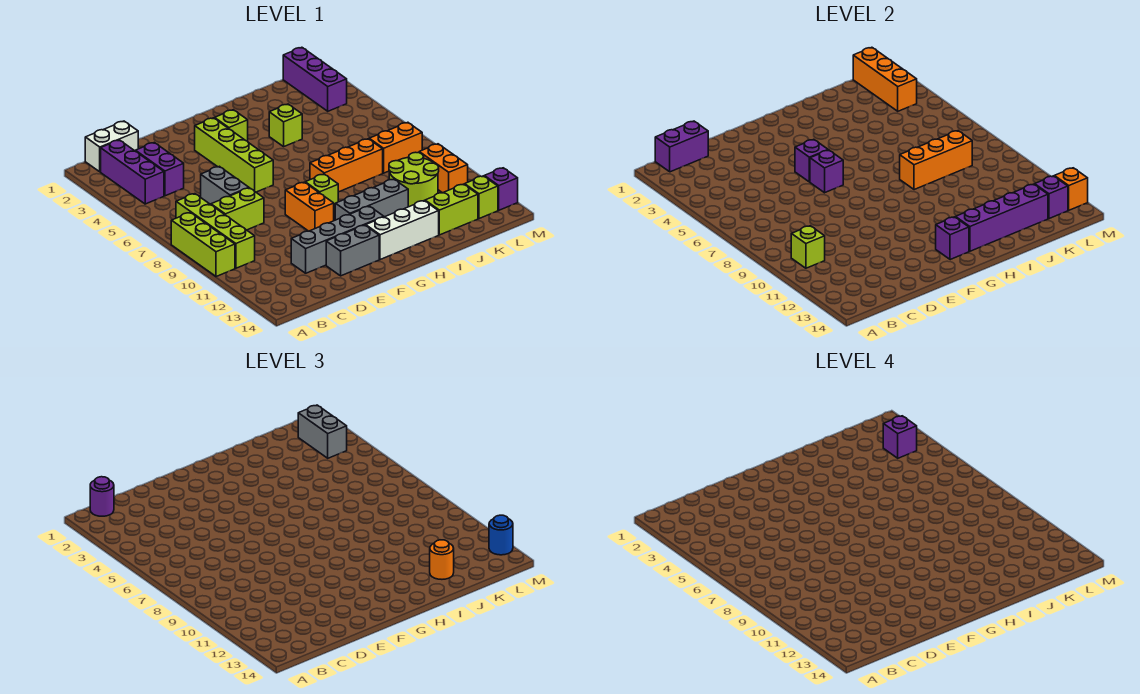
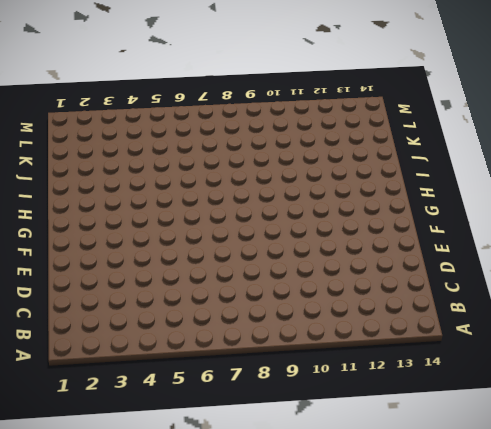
none -> lime brick A8:A10 level 1
none -> white brick B1:C1 level 1
none -> purple brick B2:B4 level 1
none -> lime brick B7:B10 level 1

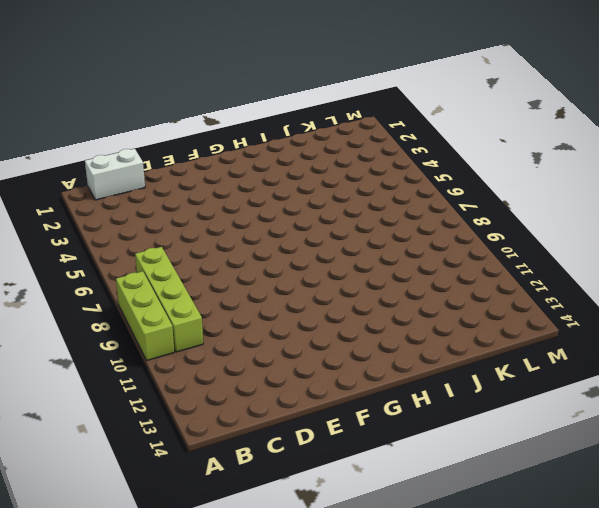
none -> purple brick B2:B4 level 1
none -> purple brick C3:C4 level 1
none -> lime brick C8:D8 level 1
none -> grey brick D6:D7 level 1

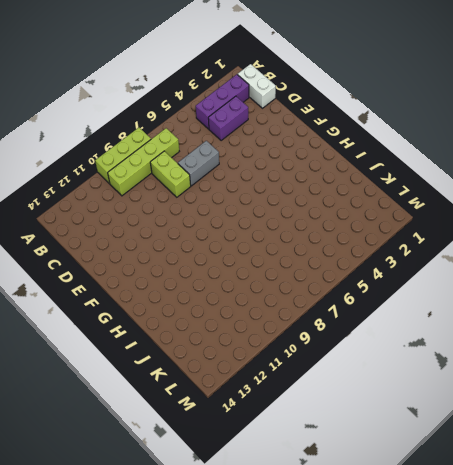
none -> grey brick D12:G12 level 1
none -> grey brick E13:F13 level 1
none -> lime brick F3:F6 level 1
none -> orange brick F9:F10 level 1

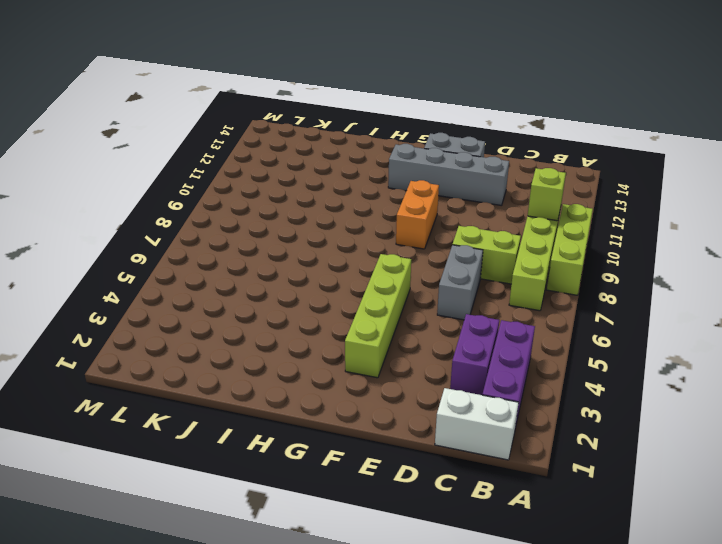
none -> lime brick G3 level 1
none -> lime brick G9 level 1
none -> grey brick G11:I11 level 1
none -> white brick G13:I13 level 1

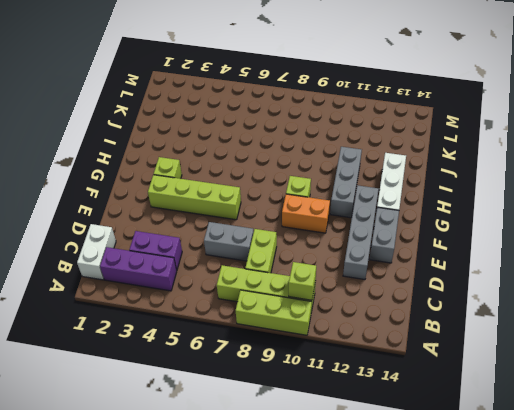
none -> orange brick H8:J8 level 1
none -> lime brick I4 level 1
none -> lime round brick J10:K11 level 1
none -> lime brick J13:K13 level 1

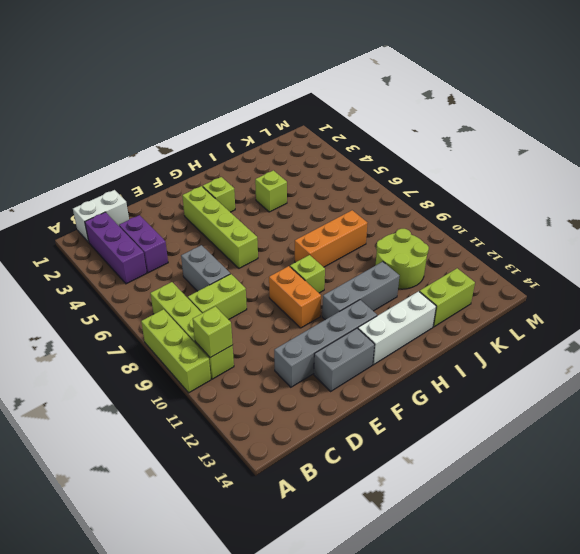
none -> orange brick K8:L8 level 1
none -> purple brick L1:L3 level 1
none -> orange brick L10:L11 level 1
none -> lime brick L13 level 1

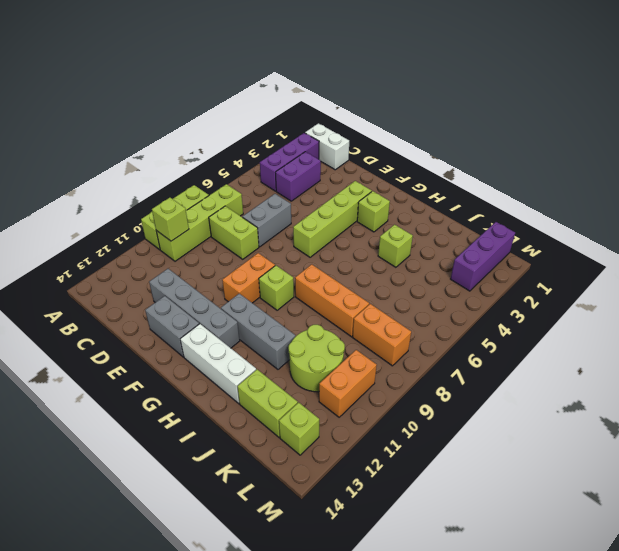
none -> purple brick M13 level 1
none -> purple brick B1:C1 level 2
none -> purple brick F5 level 2
none -> purple brick F6 level 2

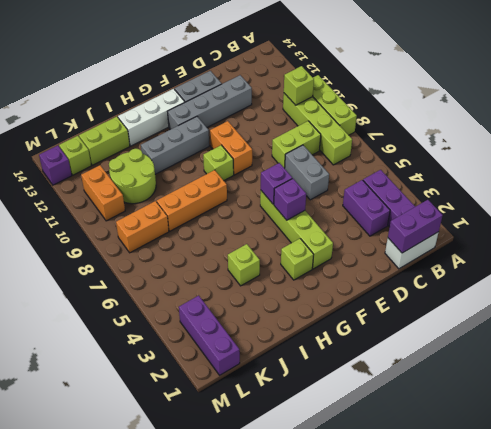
none -> purple brick G13 level 2
none -> purple brick H13:K13 level 2
none -> orange brick I8:K8 level 2
none -> orange brick L1:L3 level 2

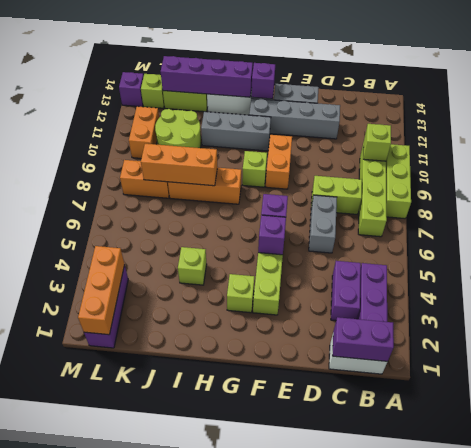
none -> purple brick L13 level 2
none -> orange brick M13 level 2
none -> purple round brick B1 level 3
none -> orange round brick J13 level 3

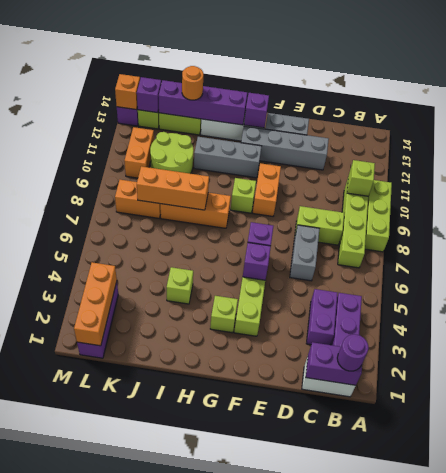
none -> grey brick L2:L3 level 3
none -> blue round brick M13 level 3
none -> purple brick L3 level 4

